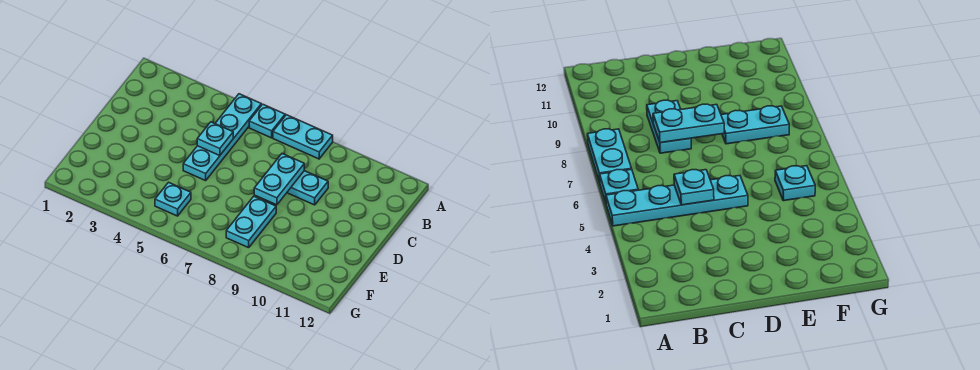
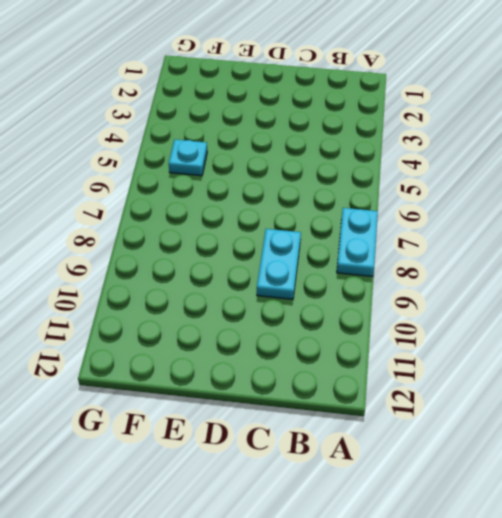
none -> cyan plate A5:D5 level 1
none -> cyan plate A6 level 1

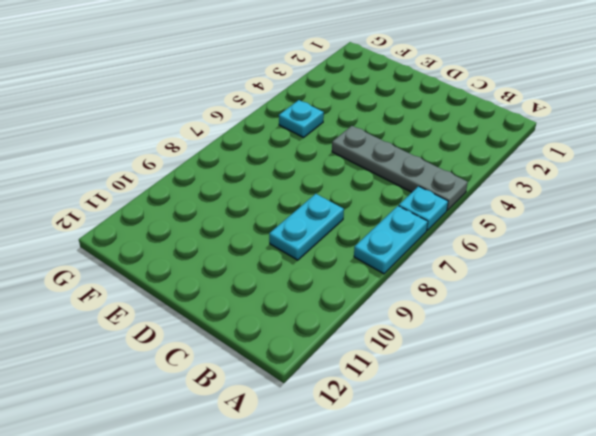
grey plate A5:D5 level 1 -> cyan plate A5:D5 level 1
none -> cyan plate E8:F8 level 1
none -> cyan plate C5 level 2

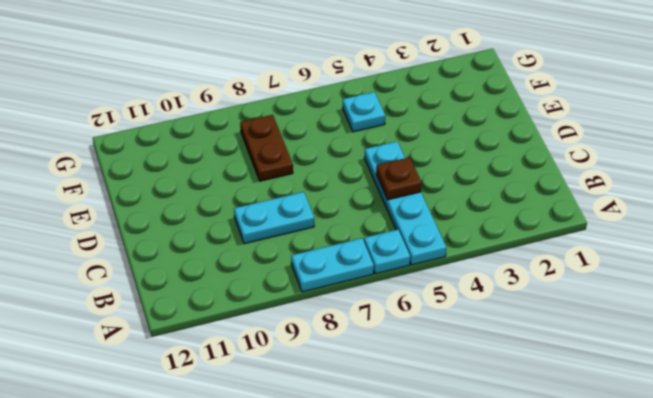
brown plate C5 level 2 -> cyan plate C5 level 2
brown plate E8:F8 level 1 -> cyan plate E8:F8 level 1
none -> cyan plate C8:D8 level 2

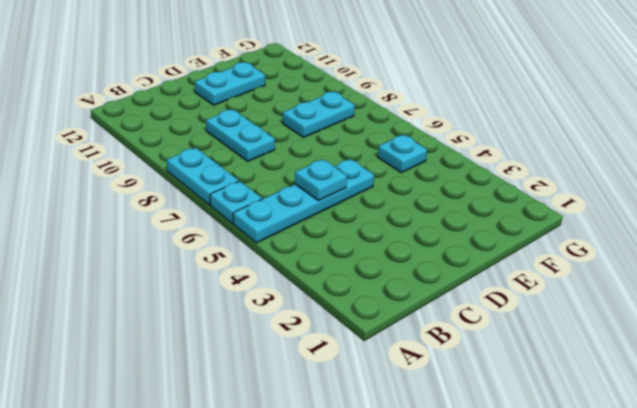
cyan plate D11:E11 level 1 -> cyan plate C8:D8 level 2

